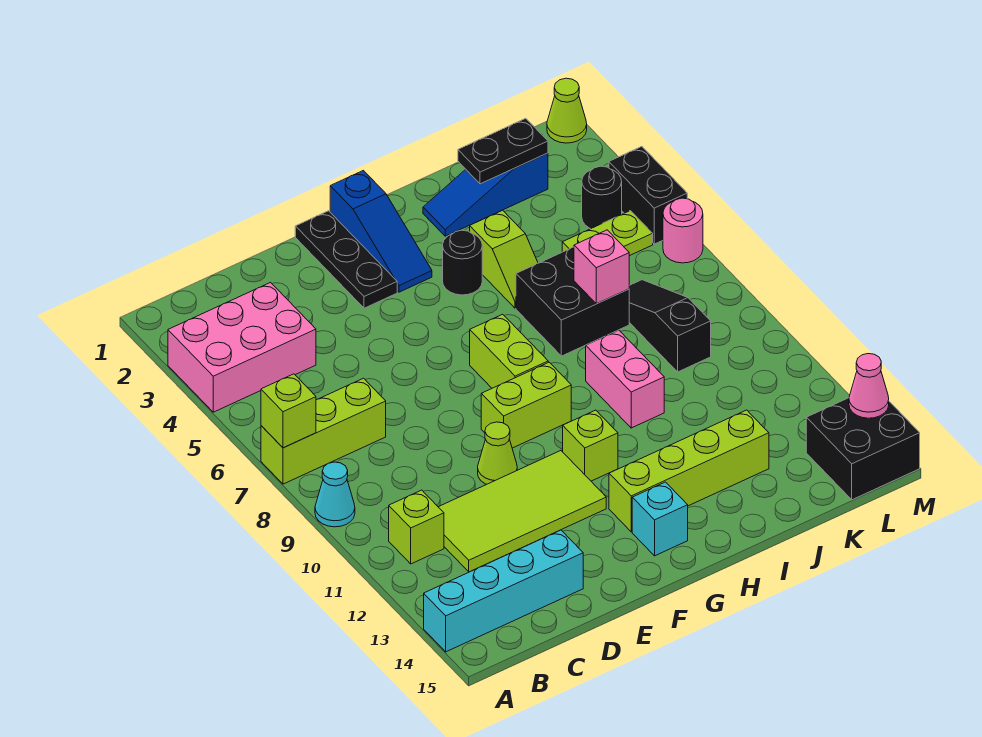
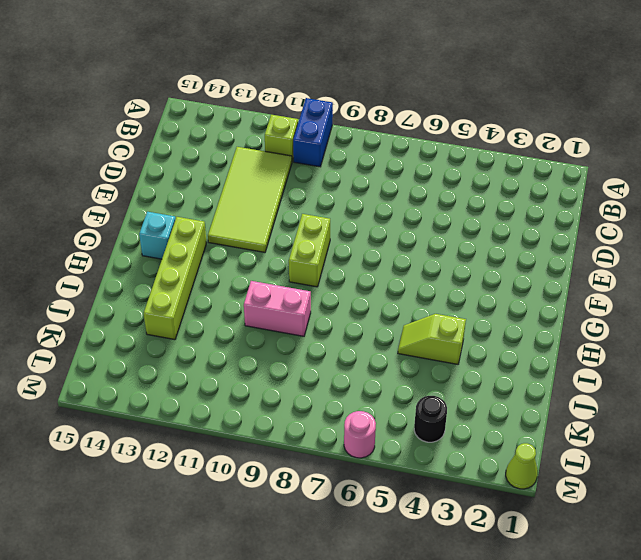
blue brick A10:B10 level 1 -> none
none -> pink brick A3:C4 level 1
none -> lime brick A7:C7 level 1
none -> cyan cone A9 level 1
none -> cyan brick A14:D14 level 1

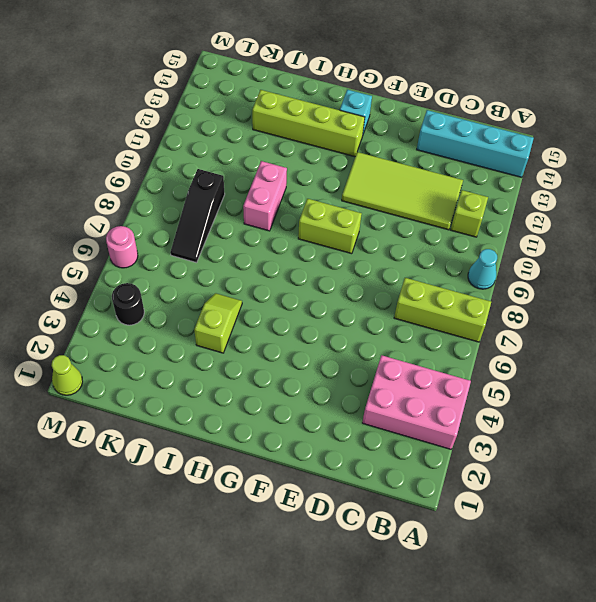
none -> lime cone E10 level 1
none -> black plate F1:F3 level 1
none -> blue slope G1:G3 level 1 top 1
none -> lime brick G7:G8 level 1

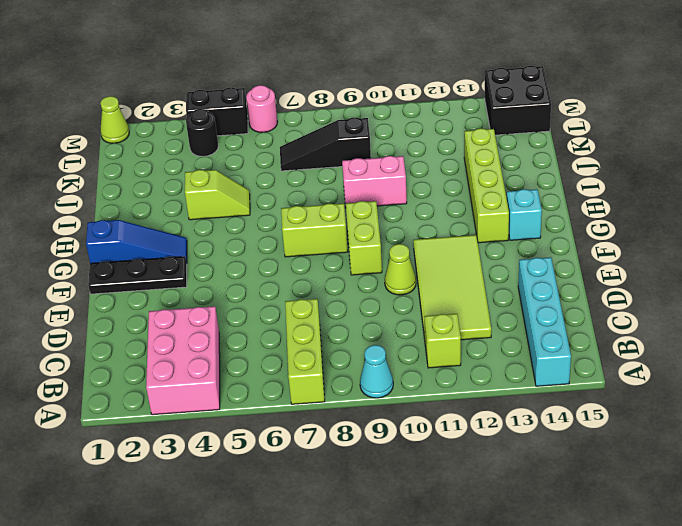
none -> lime brick G11 level 1
none -> black round brick H4 level 1
none -> blue slope I2:K2 level 1 top K
none -> black brick I6:J7 level 1

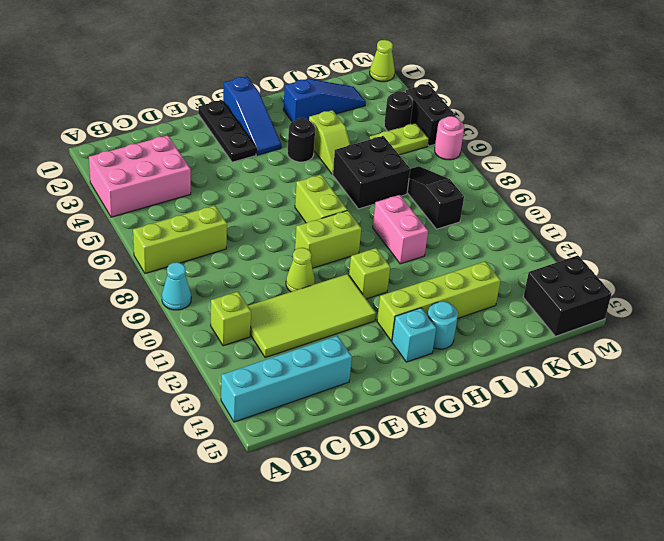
cyan round brick H14 level 1 -> none
blue slope I2:K2 level 1 top I -> blue slope I2:K2 level 1 top K
none -> lime brick A7 level 2
none -> black plate J2:K2 level 2
none -> pink brick J7 level 2
none -> pink cone M14 level 2

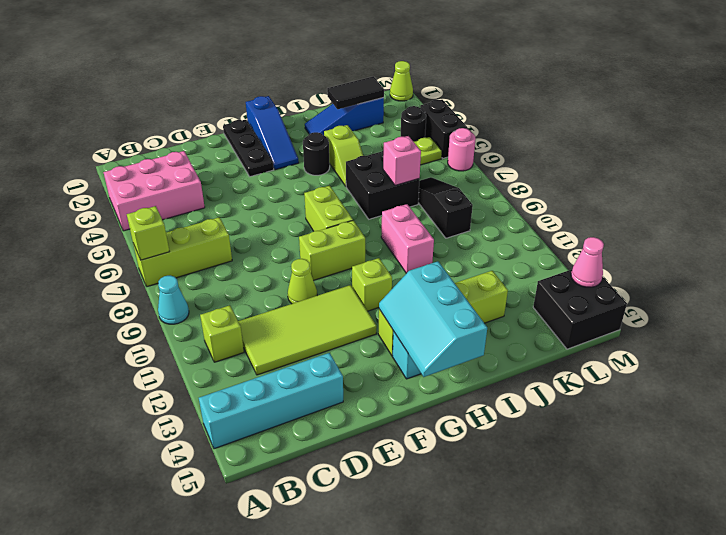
cyan slope G13:H15 level 2 top H -> none
black tile J2:K2 level 2 -> black plate J2:K2 level 2

